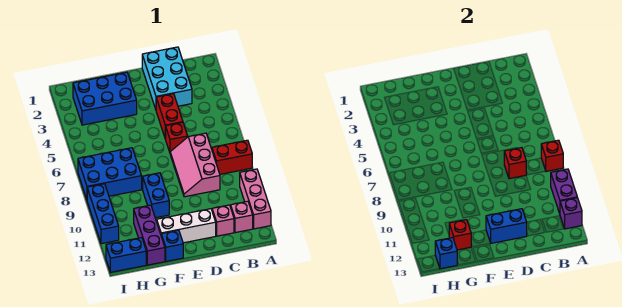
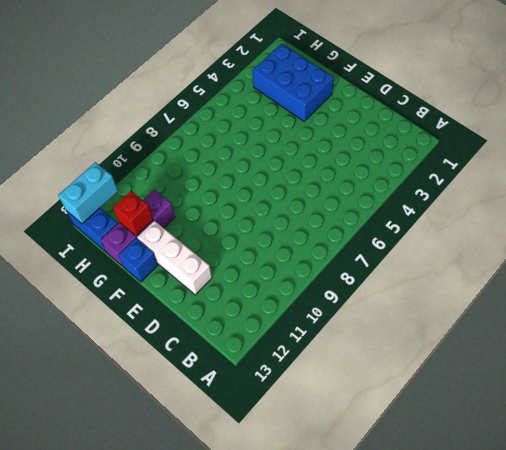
cyan brick I12:I13 level 2 -> none
none -> red brick A8:B8 level 1
none -> pink brick A10:A12 level 1
none -> pink brick B12 level 1

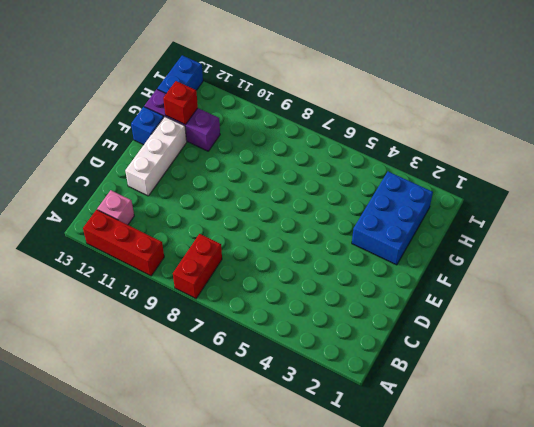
red brick A10:A12 level 1 -> pink brick A10:A12 level 1
none -> cyan brick C1:D3 level 1
none -> pink slope C7:D9 level 1 top C
none -> pink brick C12 level 1

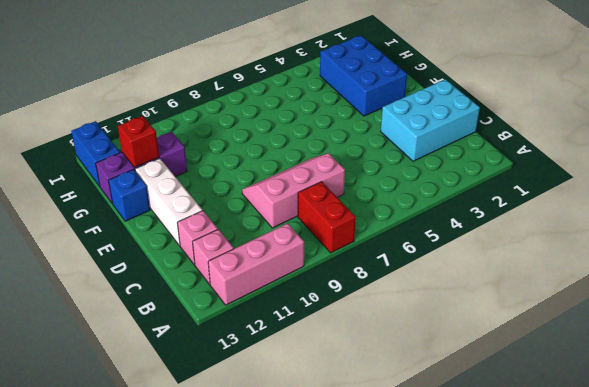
none -> red brick D4:D5 level 1
none -> red brick D6 level 1
none -> blue brick F9:F10 level 1

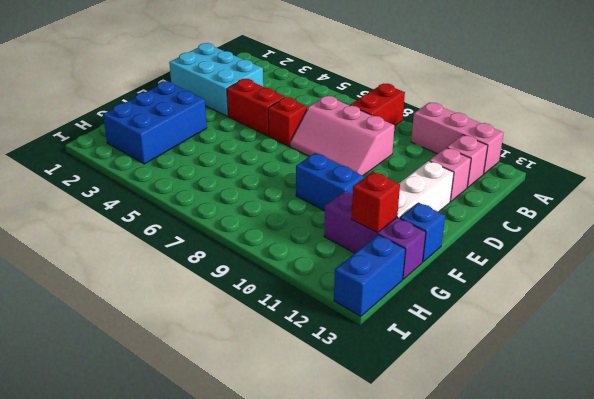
none -> blue brick G7:I8 level 1
none -> blue brick I9:I11 level 1
none -> red brick A8 level 2

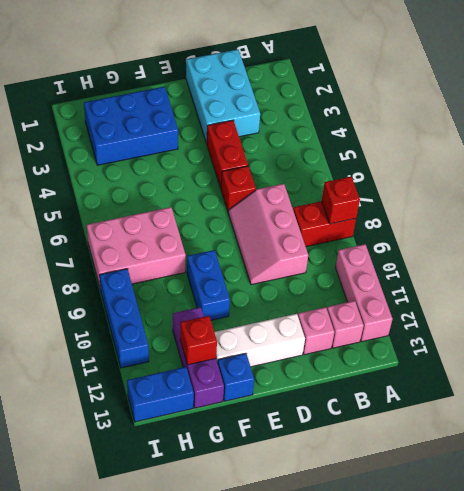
pink brick G7:I8 level 1 -> blue brick G7:I8 level 1
none -> purple brick A10:A11 level 2
none -> purple brick A12 level 2
none -> red brick C8 level 2

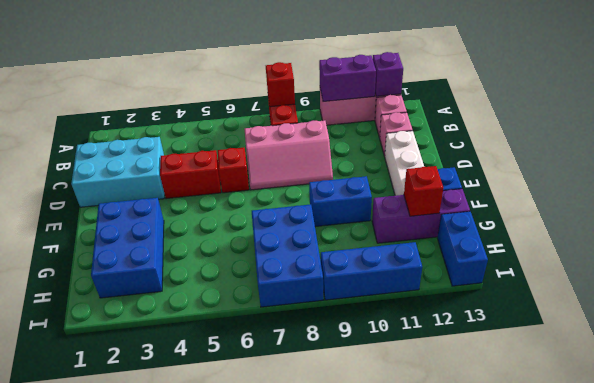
none -> red brick C8 level 2
none -> blue brick D12:E12 level 2
none -> blue brick H13 level 2

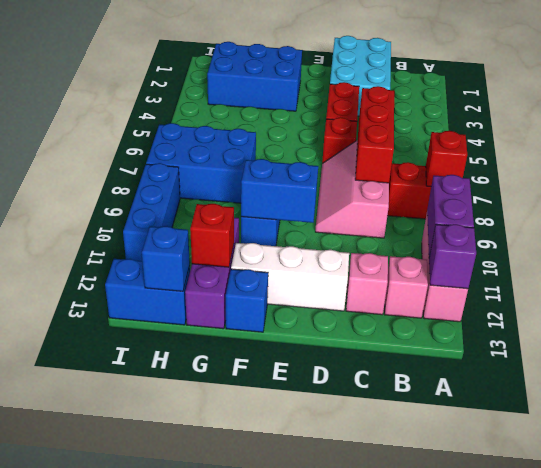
red brick C6:C8 level 2 -> red brick C8 level 2
blue brick E10:F10 level 2 -> blue brick D12:E12 level 2

